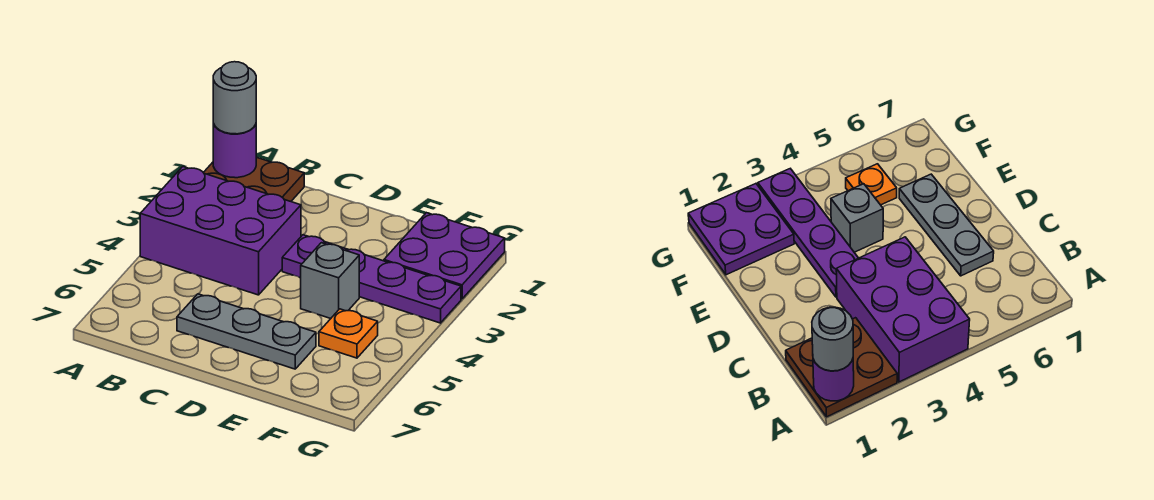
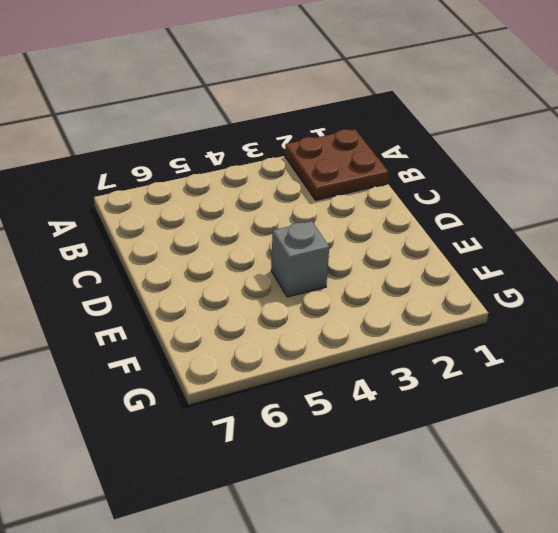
none -> purple brick A3:C4 level 1
none -> grey plate C6:E6 level 1

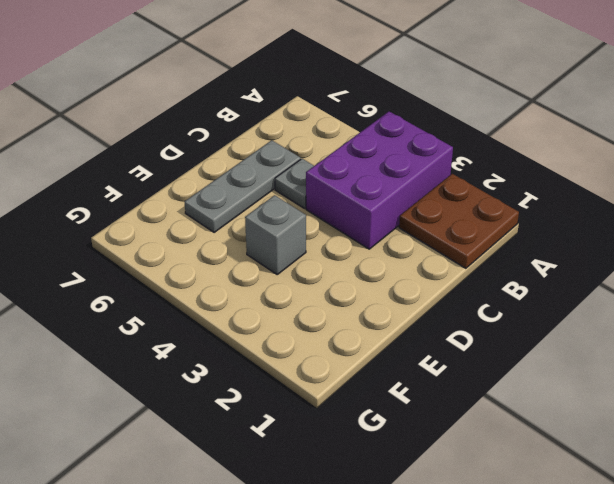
grey plate C5 level 1 -> none
none -> purple plate D3:G3 level 1
none -> purple plate F1:G2 level 1

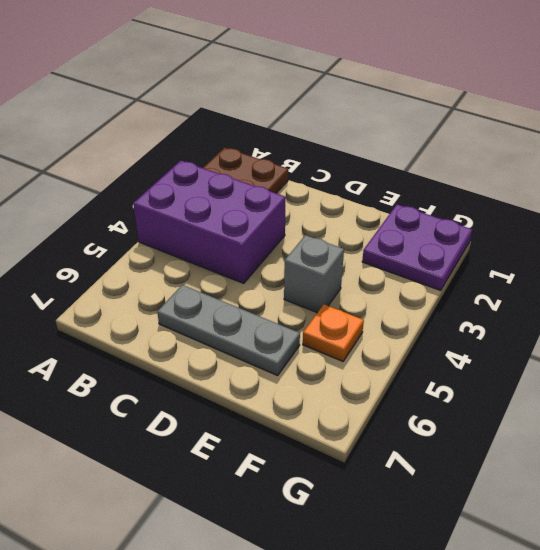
none -> purple plate D3:G3 level 1
none -> purple round brick A1 level 2

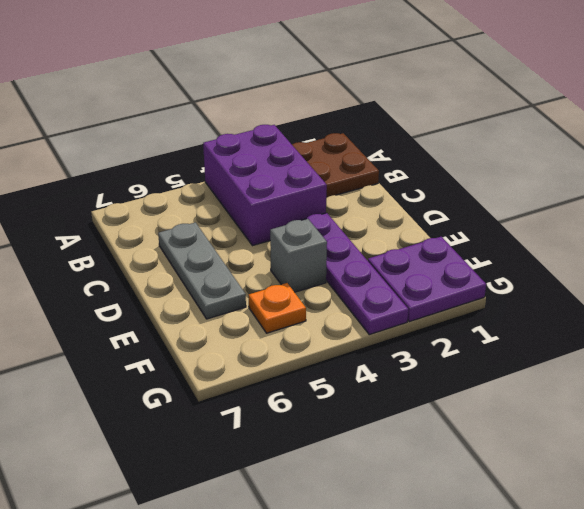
none -> purple round brick A1 level 2
none -> grey round brick A1 level 3

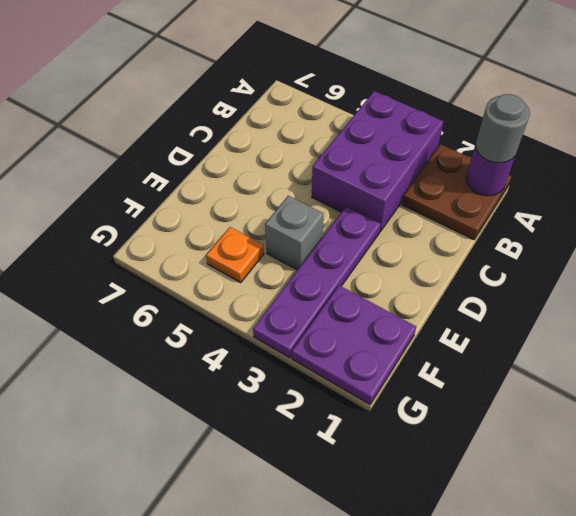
none -> grey plate C6:E6 level 1

